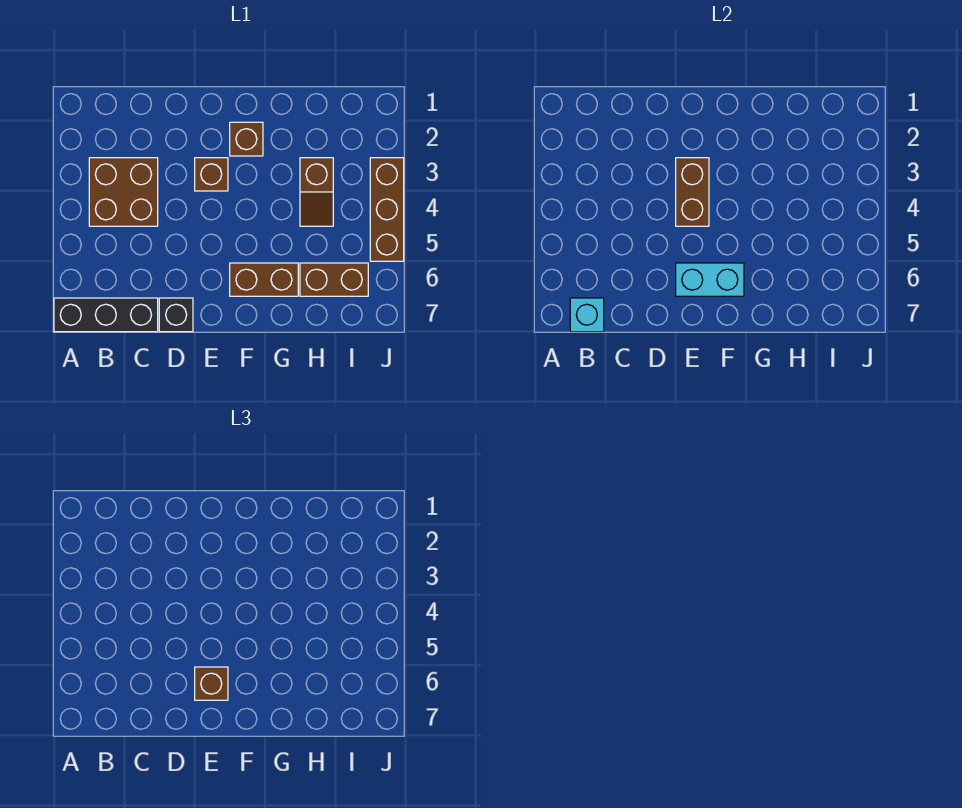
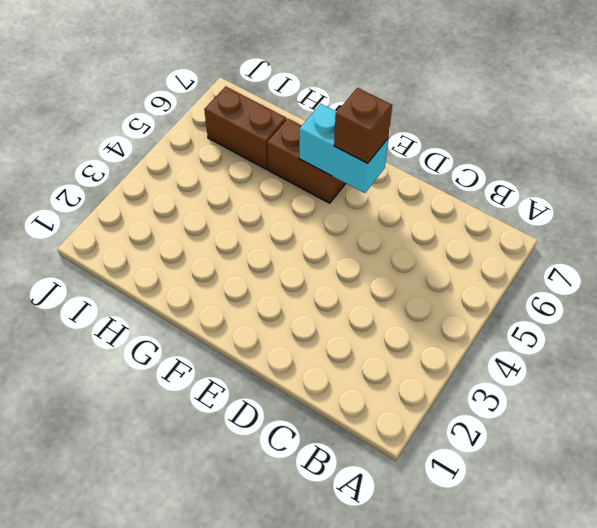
none -> black brick A7:C7 level 1
none -> brown brick B3:C4 level 1
none -> black brick D7 level 1

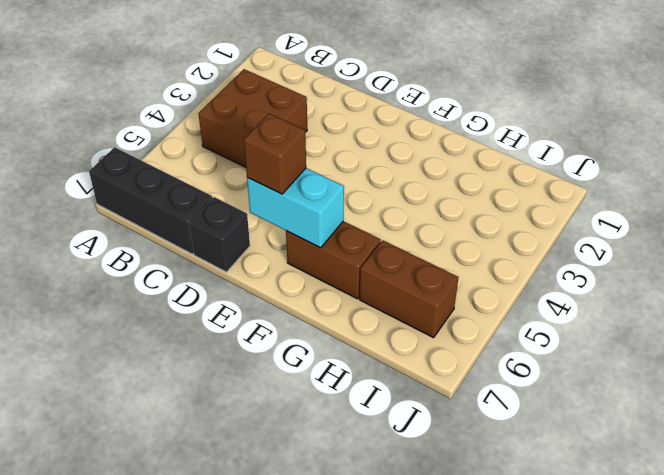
none -> brown brick E3 level 1
none -> brown brick F2 level 1
none -> brown slope H3:H4 level 1 top 3

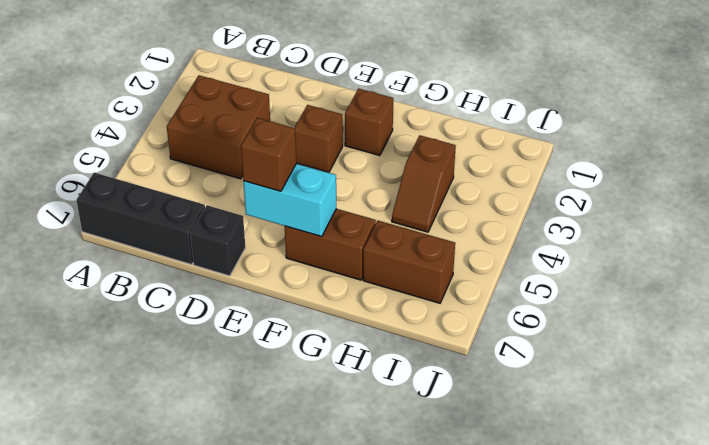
none -> brown brick J3:J5 level 1
none -> cyan brick B7 level 2
none -> brown brick E3:E4 level 2

